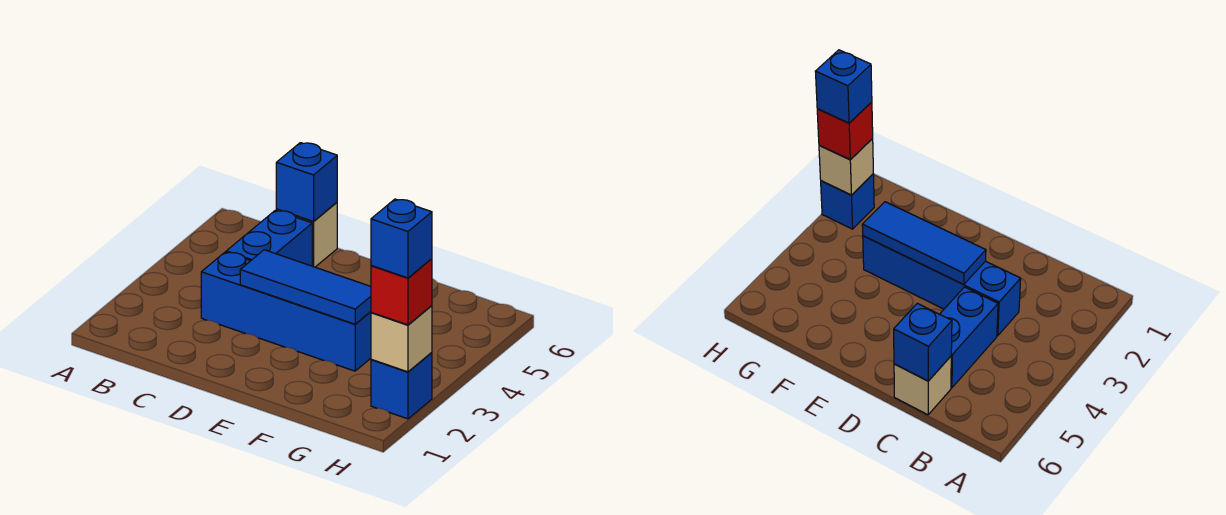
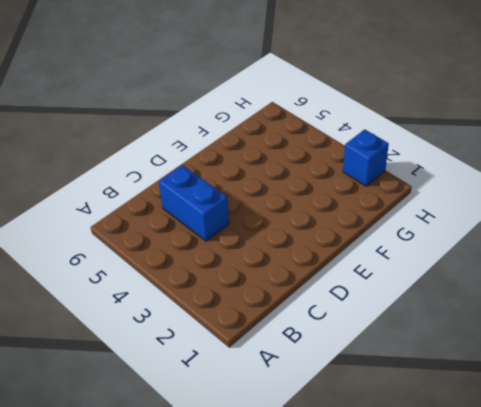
none -> blue brick C3:F3 level 1
none -> tan brick C6 level 1

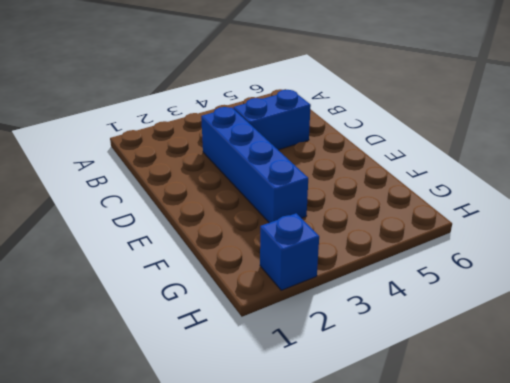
none -> tan brick C6 level 1
none -> blue brick C6 level 2

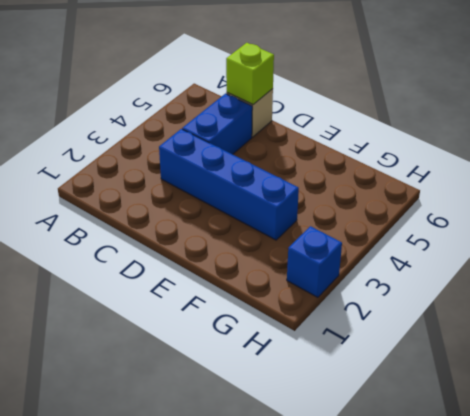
lime brick C6 level 2 -> blue brick C6 level 2
none -> blue tile D3:F3 level 2
none -> tan brick H2 level 2

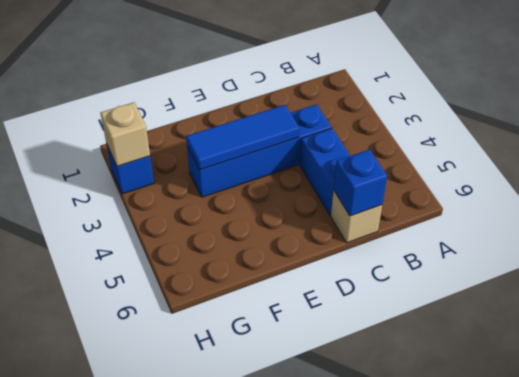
none -> red brick H2 level 3
none -> blue brick H2 level 4

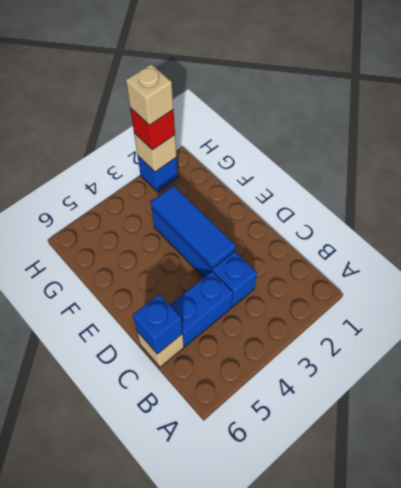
tan brick H2 level 4 -> blue brick H2 level 4

